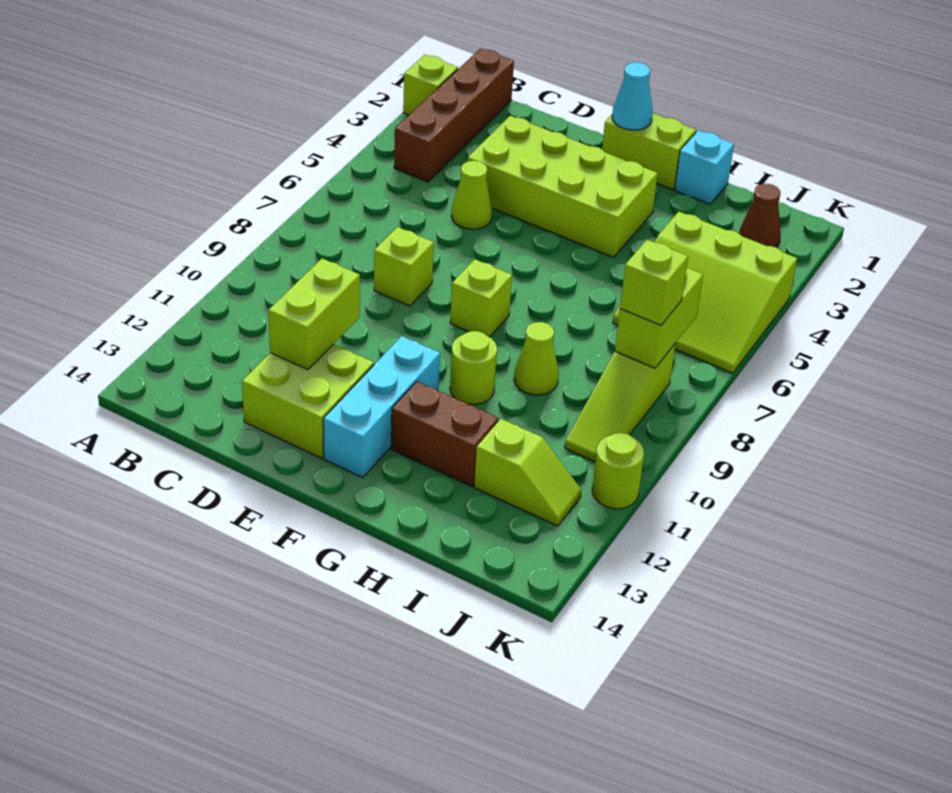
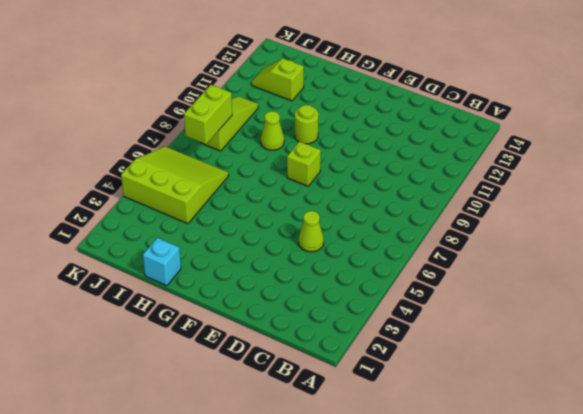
none -> lime brick A2 level 1
none -> brown brick B1:B4 level 1
none -> lime brick D3:G4 level 1

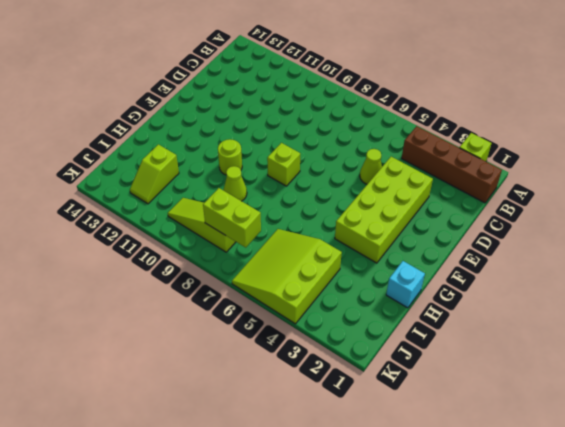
none -> lime brick D8 level 1
none -> lime brick D12:E13 level 1
none -> lime brick F1:G1 level 1

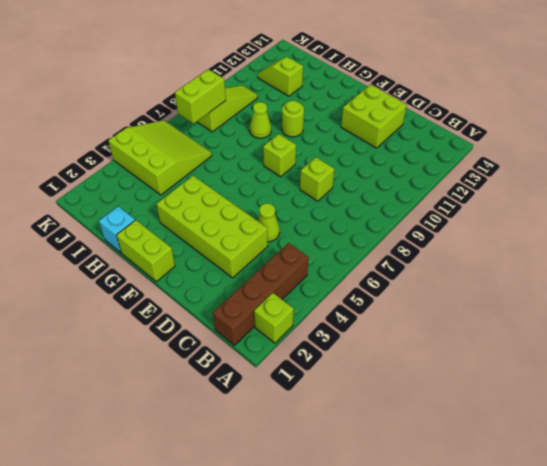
none -> cyan brick F11:F13 level 1
none -> brown brick G12:H12 level 1
none -> brown cone J2 level 1

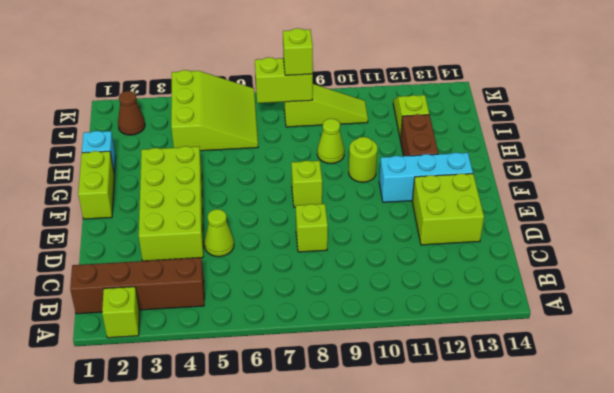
none -> lime round brick K11 level 1
none -> lime brick D11:D12 level 2
none -> cyan cone F1 level 2

